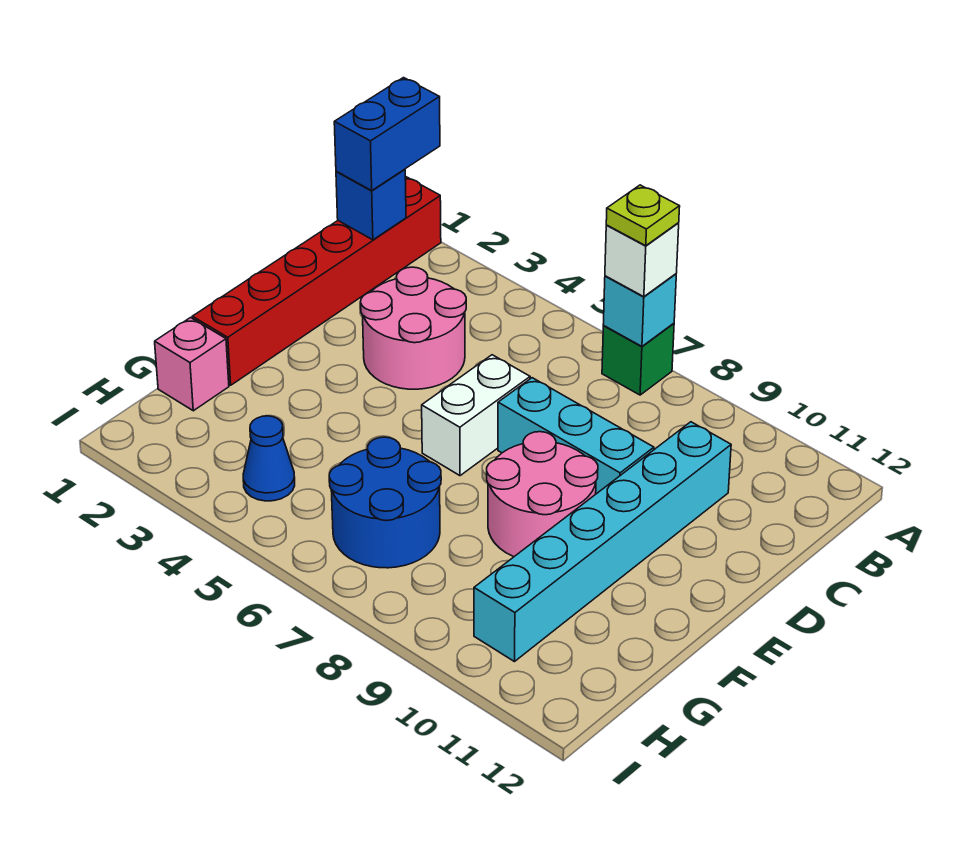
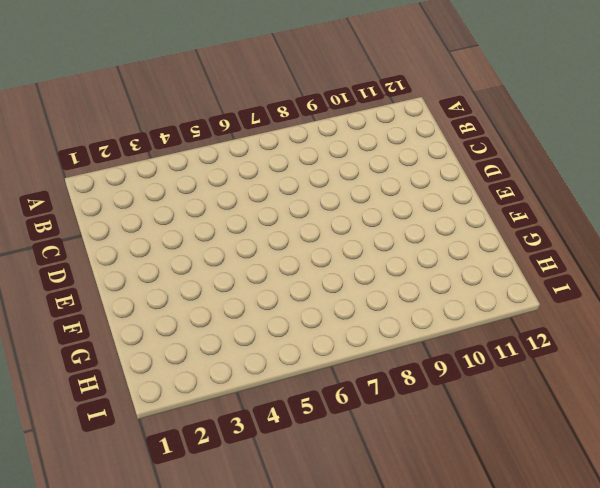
none -> red brick A1:F1 level 1
none -> green brick A7 level 1
none -> pink round brick C3:D4 level 1

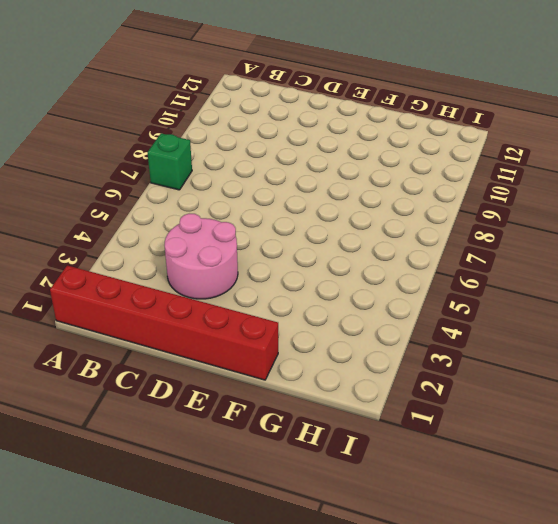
none -> cyan brick C10:H10 level 1
none -> white brick D6:E6 level 1
none -> cyan brick D7:D9 level 1

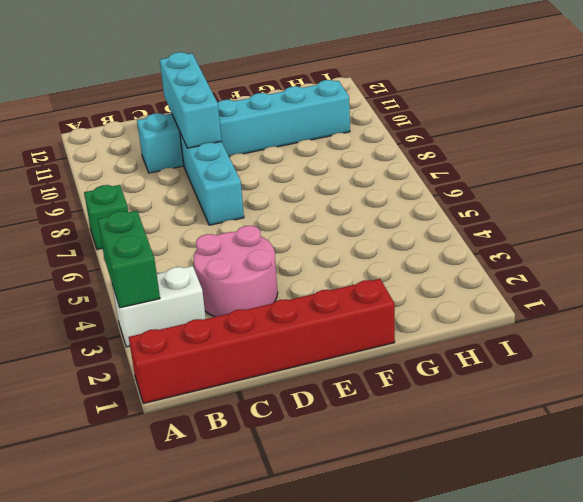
white brick A3:B3 level 1 -> white brick D6:E6 level 1
green brick A3:A4 level 2 -> none
cyan brick D9:D11 level 2 -> none
none -> pink round brick E8:F9 level 1
none -> pink brick G1 level 1
none -> blue round brick G6:H7 level 1

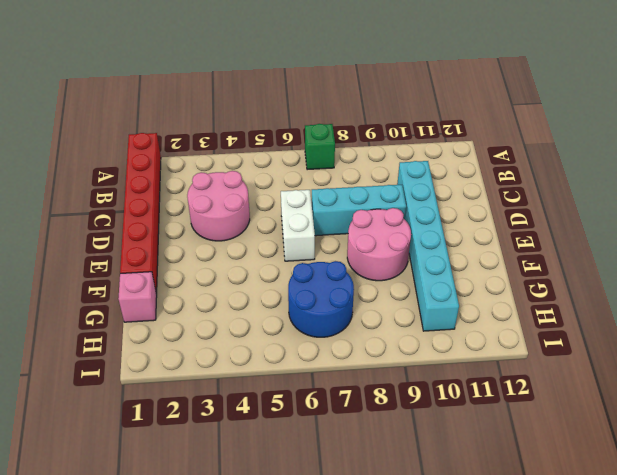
none -> blue cone H4 level 1
none -> cyan brick A7 level 2
none -> blue brick B1 level 2

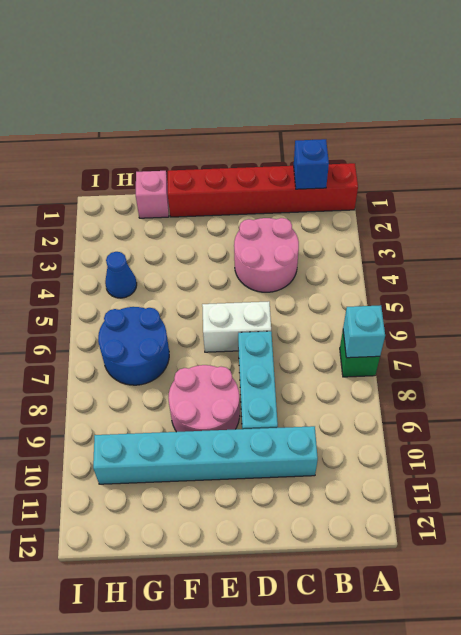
none -> blue brick A1:B1 level 3
none -> white brick A7 level 3
none -> lime plate A7 level 4

